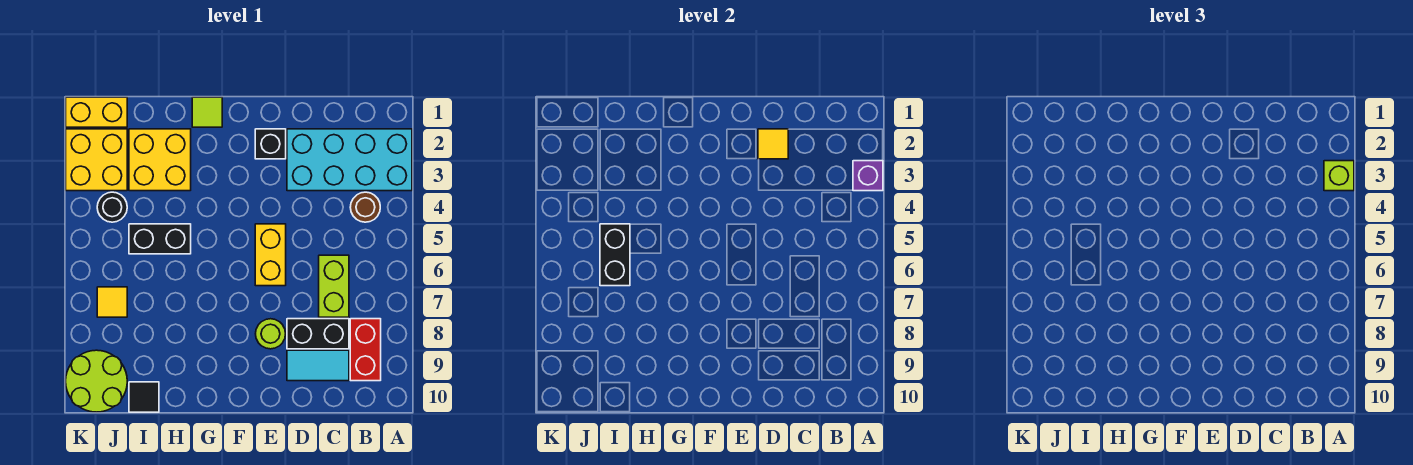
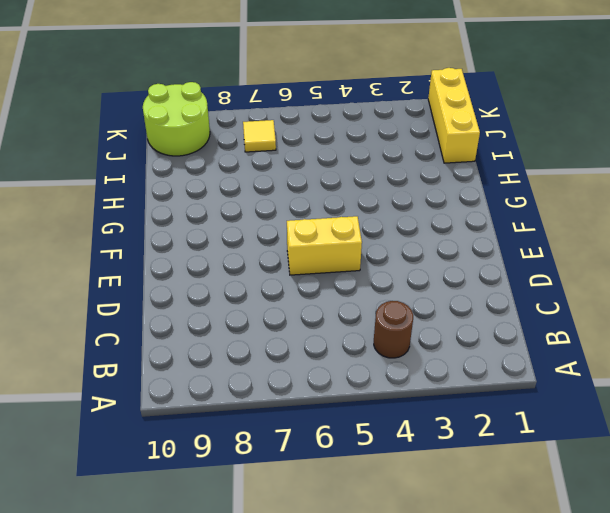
yellow brick I1:K1 level 1 -> yellow brick J1:K1 level 1
none -> cyan brick A2:D3 level 1
none -> red brick B8:B9 level 1
none -> lime brick C6:C7 level 1

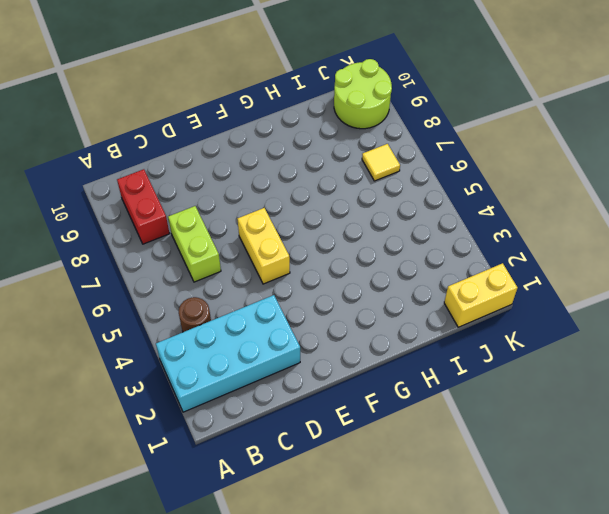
none -> black brick C8:D8 level 1
none -> cyan tile C9:D9 level 1
none -> black brick E2 level 1

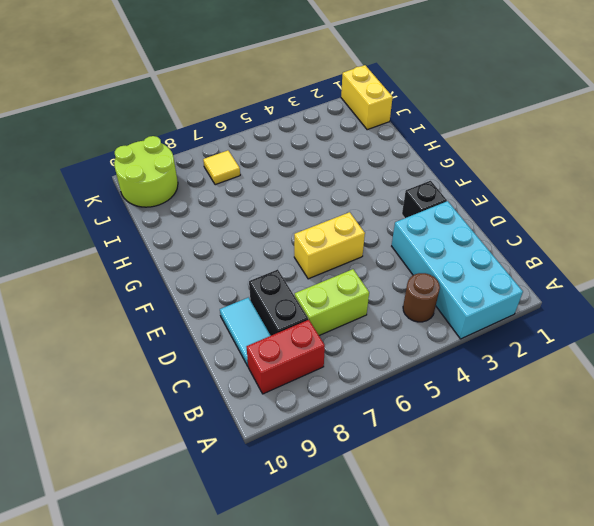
none -> lime round brick E8 level 1
none -> lime tile G1 level 1
none -> yellow brick H2:I3 level 1

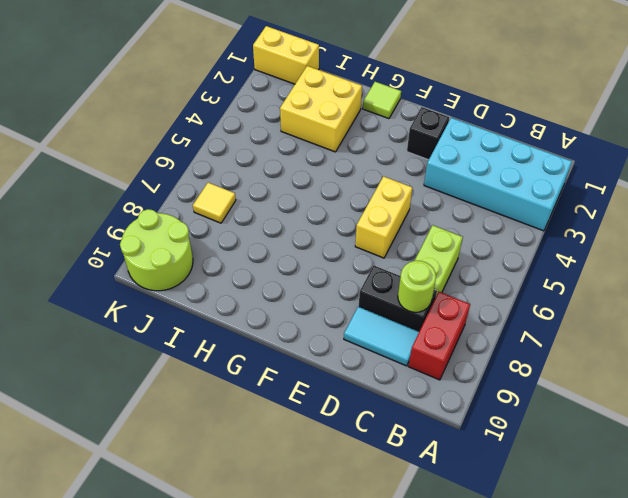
lime round brick C8 level 2 -> lime round brick E8 level 1
none -> brown round brick B4 level 1
none -> black brick H5:I5 level 1
none -> black tile I10 level 1

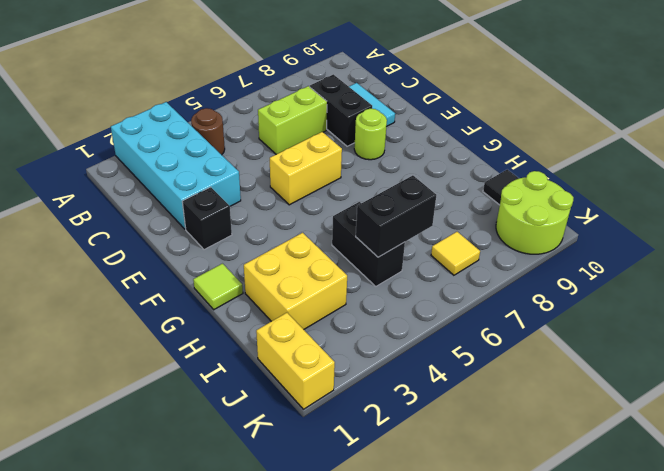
none -> red brick B8:B9 level 1
none -> yellow brick J2:K3 level 1
none -> black round brick J4 level 1

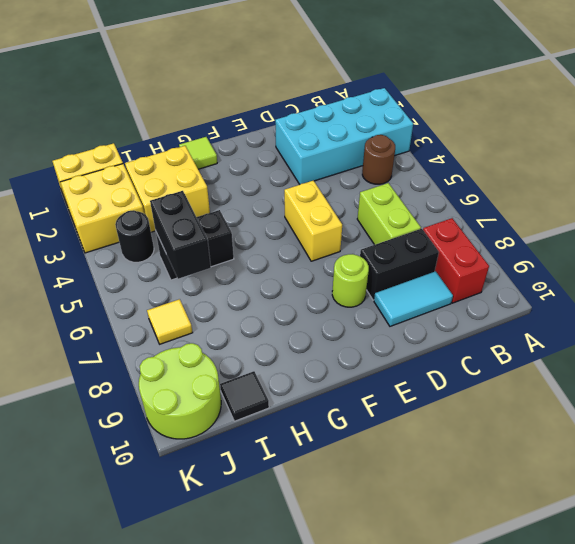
none -> black brick E2 level 1
none -> purple brick A3 level 2
none -> yellow tile D2 level 2

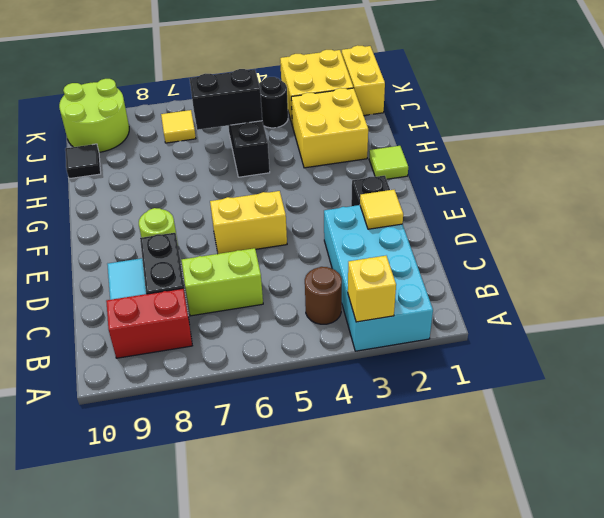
yellow brick A3 level 2 -> purple brick A3 level 2
none -> lime brick A3 level 3

